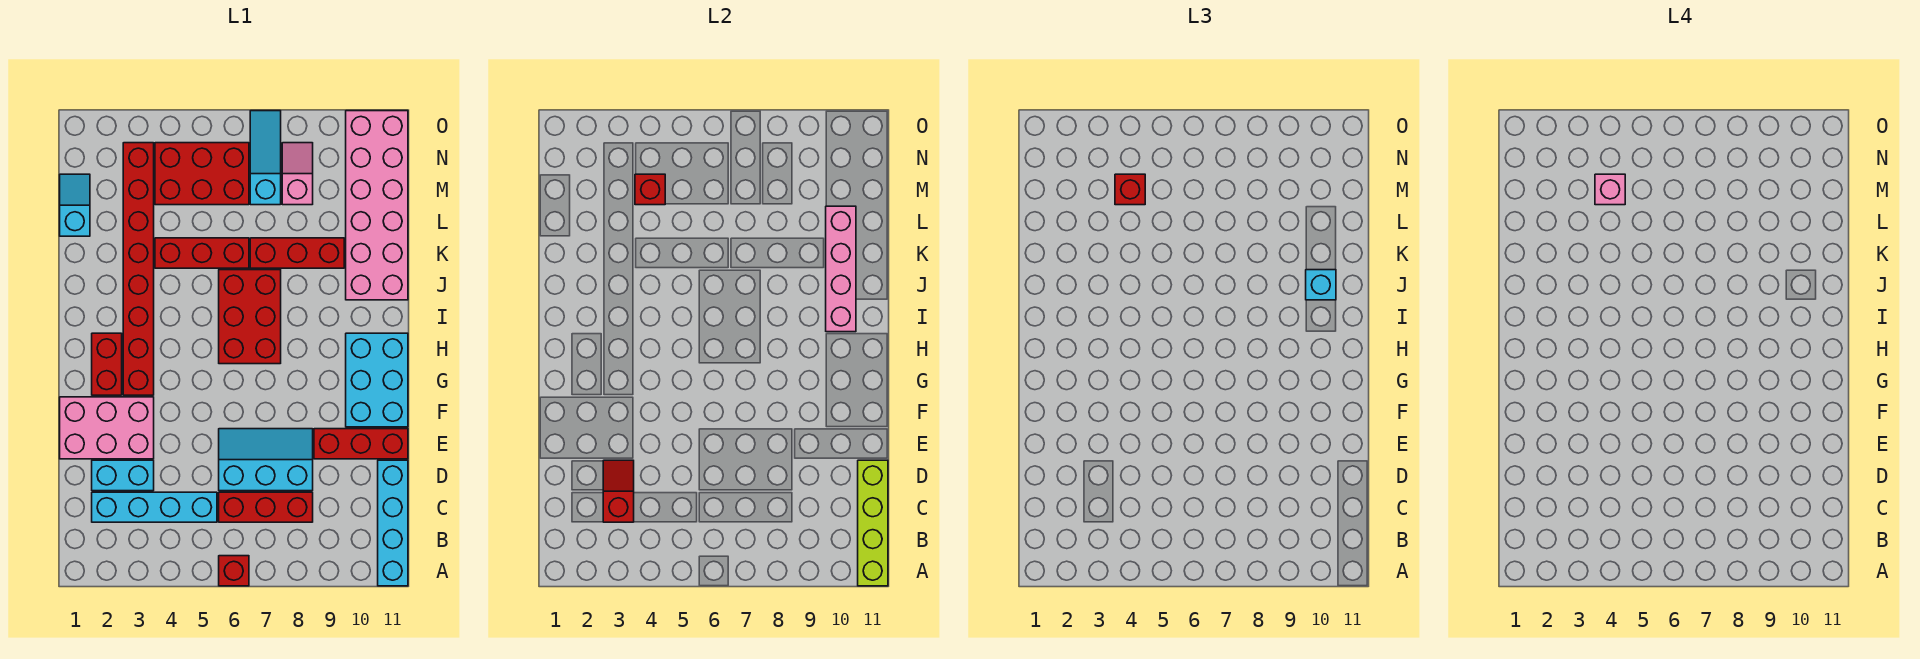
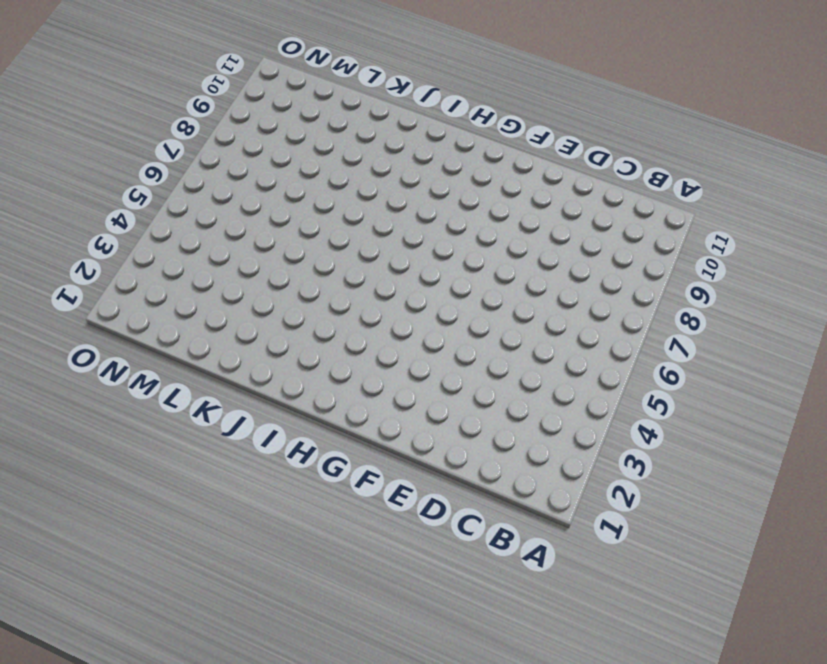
none -> red brick A6 level 1
none -> cyan brick A11:D11 level 1
none -> cyan brick C2:C5 level 1

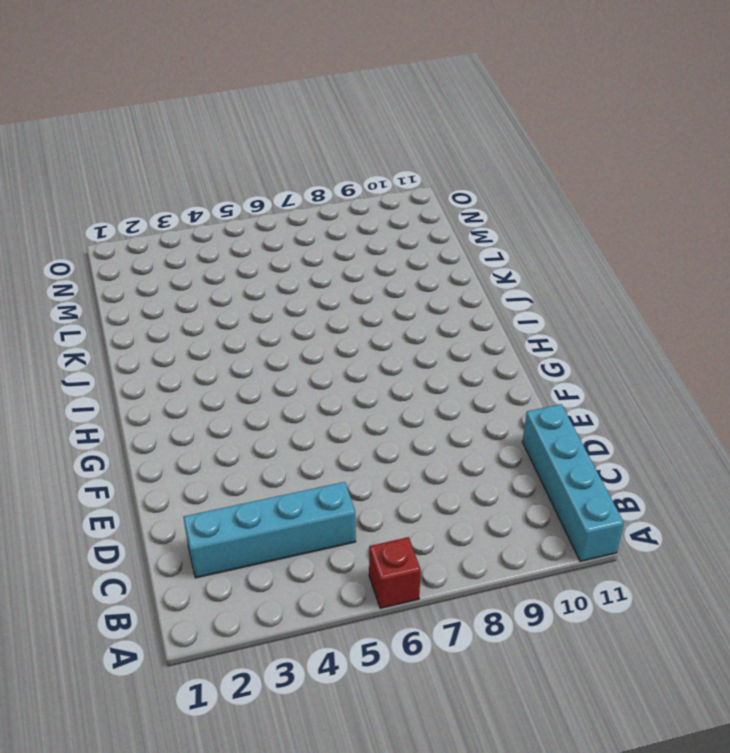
none -> red brick C6:C8 level 1
none -> cyan brick D2:D3 level 1
none -> cyan slope D6:E8 level 1 top D

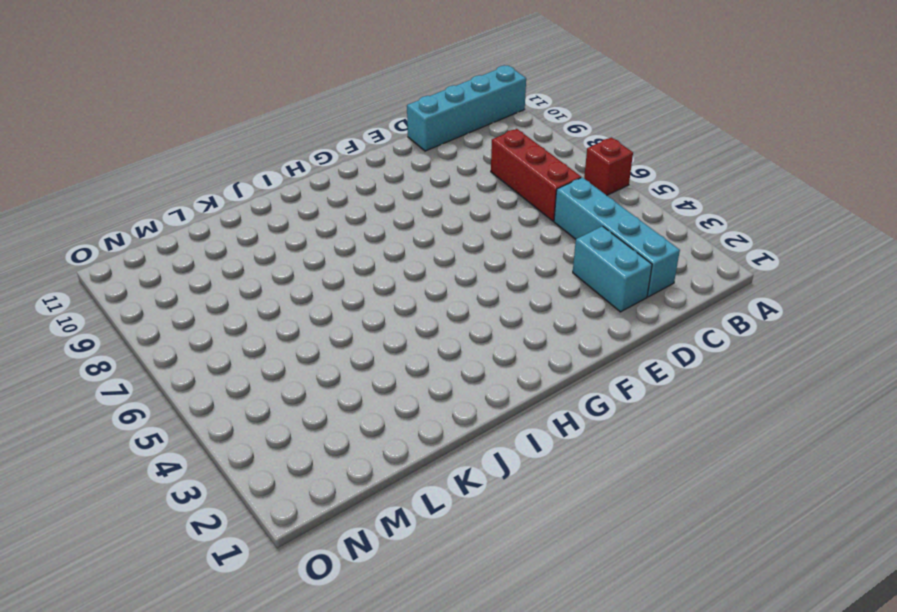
none -> cyan slope D6:E8 level 1 top D
none -> pink brick E1:F3 level 1
none -> red brick E9:E11 level 1

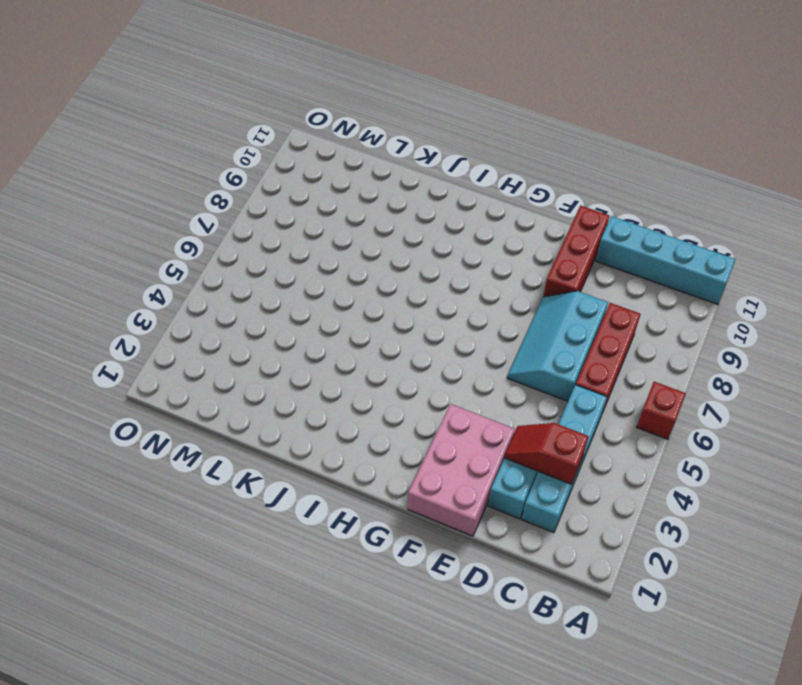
none -> cyan brick F10:H11 level 1
none -> red brick G2:H2 level 1
none -> red brick G3:N3 level 1

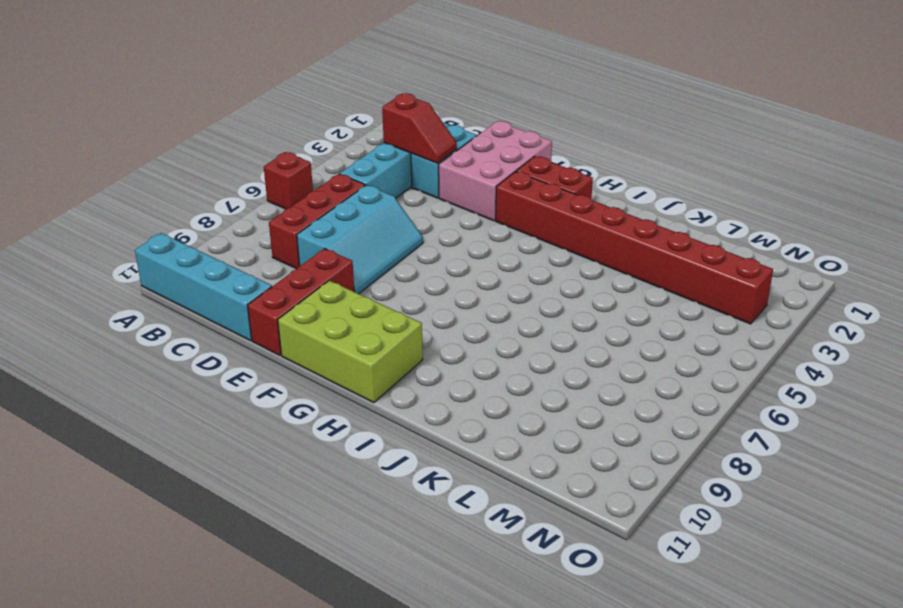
lime brick F10:H11 level 1 -> cyan brick F10:H11 level 1
none -> red brick H6:J7 level 1
none -> pink brick J10:O11 level 1
none -> red brick K4:K6 level 1

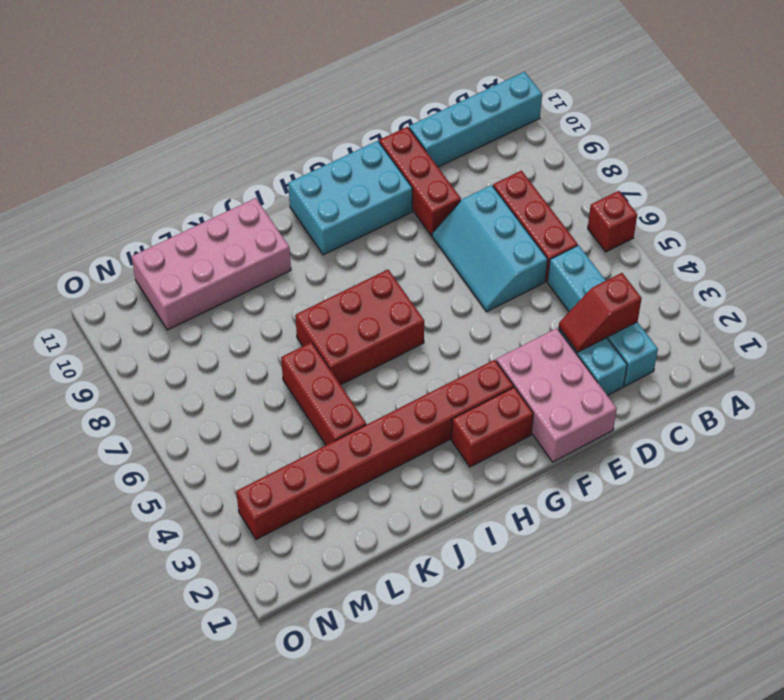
pink brick J10:M11 level 1 -> pink brick J10:O11 level 1
none -> red brick K7:K9 level 1
none -> cyan slope L1:M1 level 1 top L
none -> red brick M4:N6 level 1

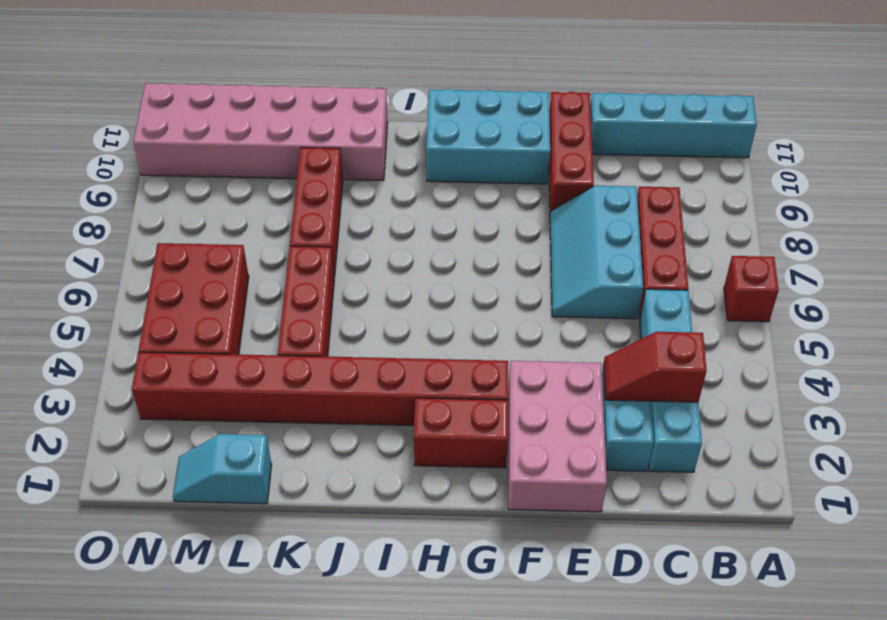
none -> red brick H6:J7 level 1
none -> cyan slope M7:O7 level 1 top M
none -> pink slope M8:N8 level 1 top M

